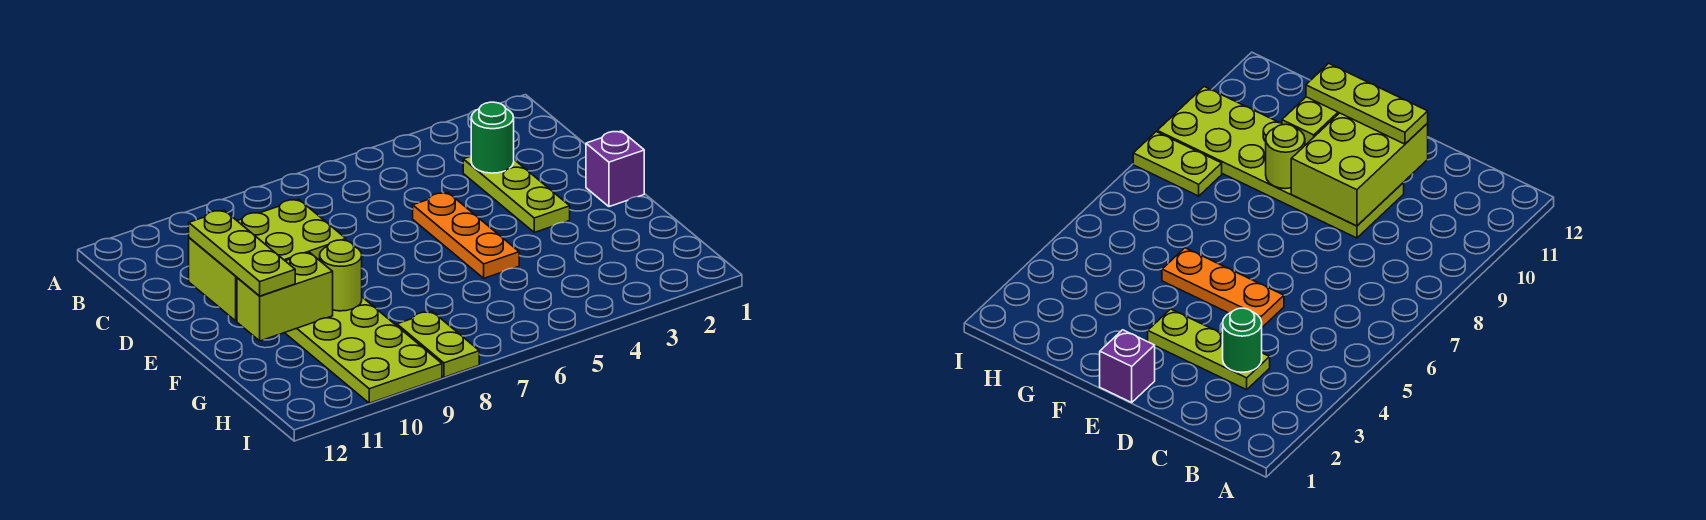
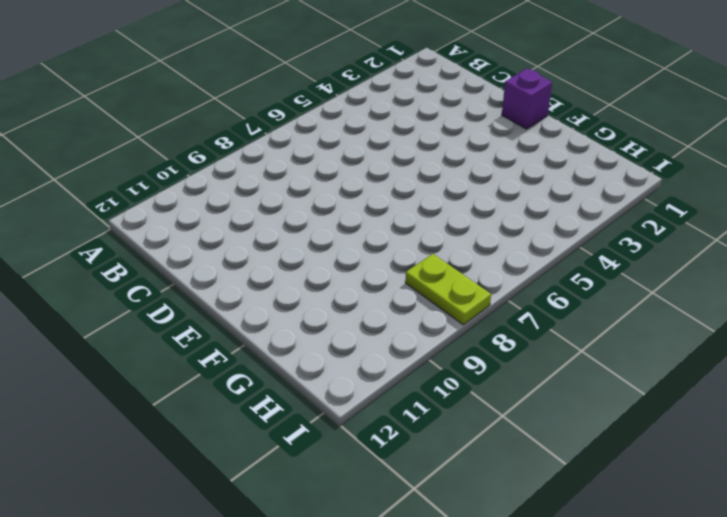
none -> lime plate C3:E3 level 1
none -> orange plate D5:F5 level 1

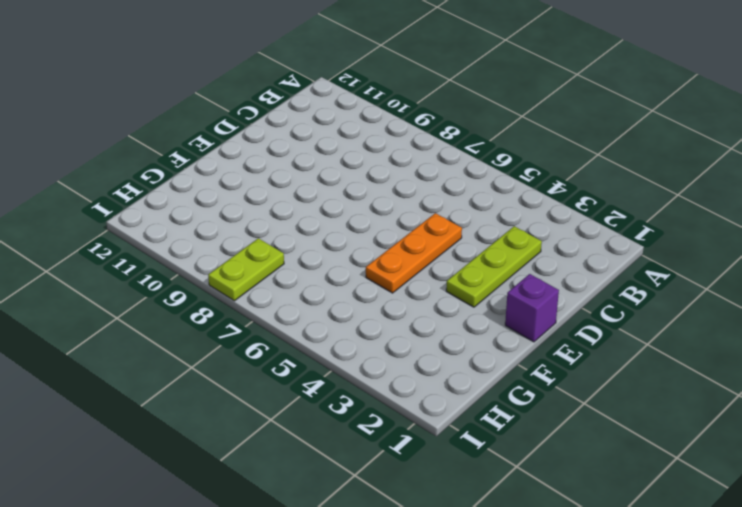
none -> lime plate D9:I10 level 1
none -> green round brick C3 level 2

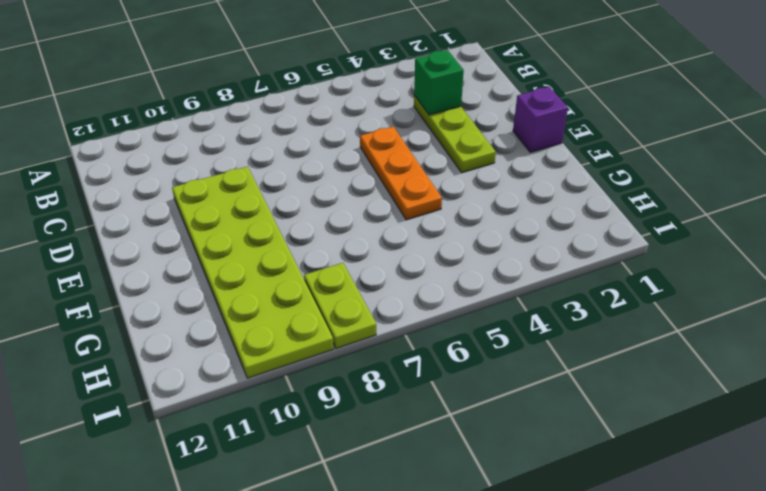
green brick C3 level 2 -> green round brick C3 level 2
none -> lime brick D9:E11 level 2
none -> lime round brick F9 level 2

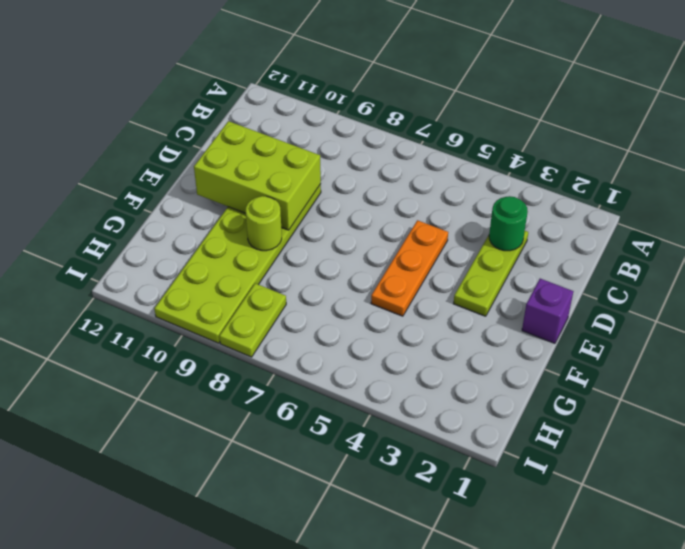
none -> lime brick F10:F11 level 2
none -> lime plate D11:F11 level 3

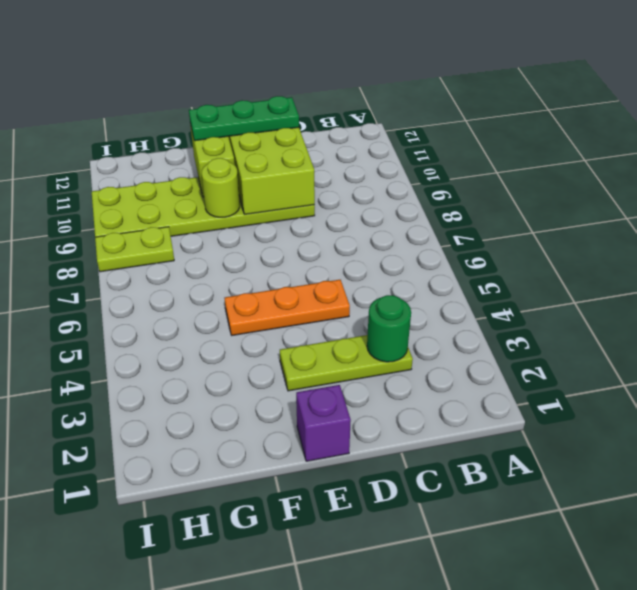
green plate D11:F11 level 3 -> lime plate D11:F11 level 3

